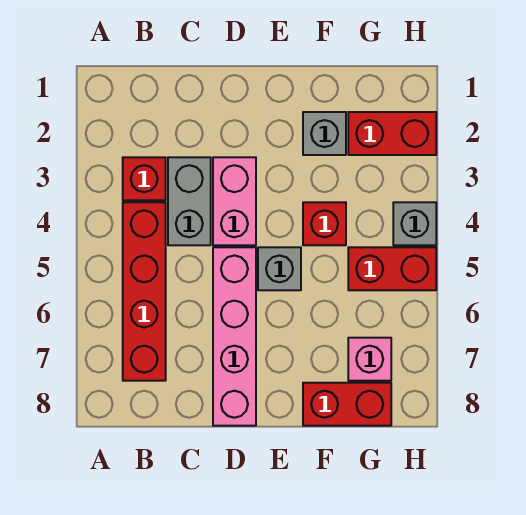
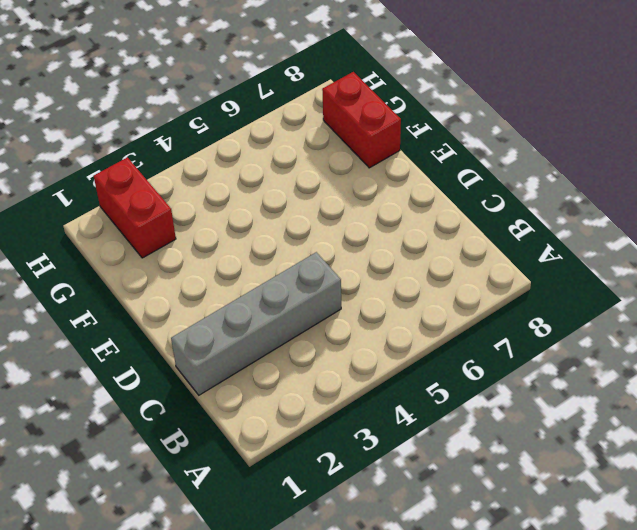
grey brick C1:C4 level 1 -> grey brick C3:C4 level 1
none -> red brick B3 level 1
none -> red brick B4:B7 level 1
none -> pink brick D3:D4 level 1

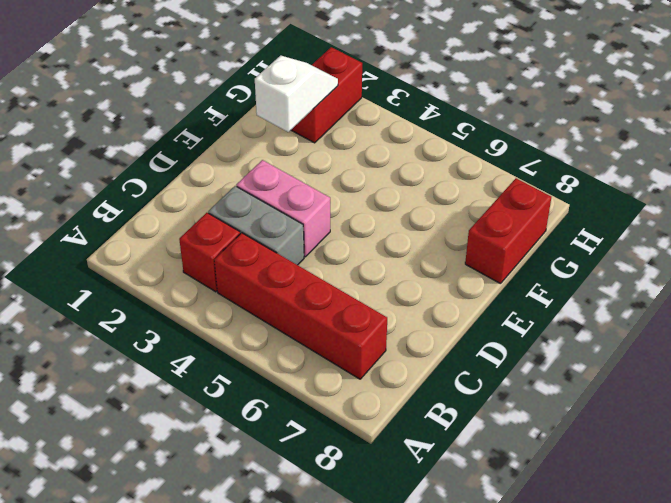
white slope F2:G2 level 2 top F -> none
none -> pink brick D5:D8 level 1
none -> grey brick E5 level 1
none -> grey brick F2 level 1

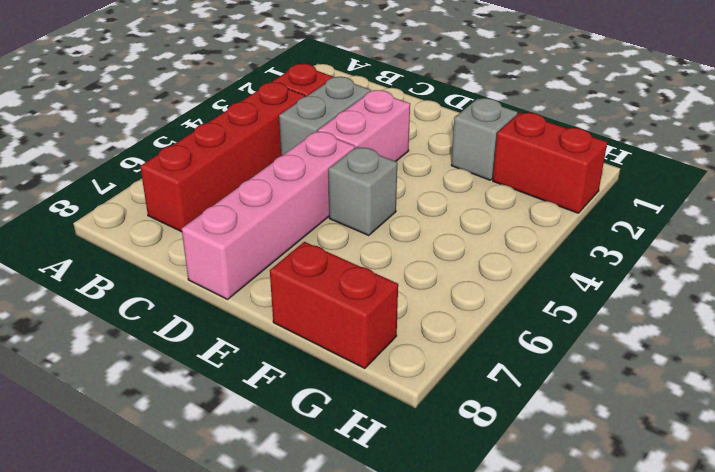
none -> red brick F4 level 1
none -> red brick G5:H5 level 1
none -> pink brick G7 level 1

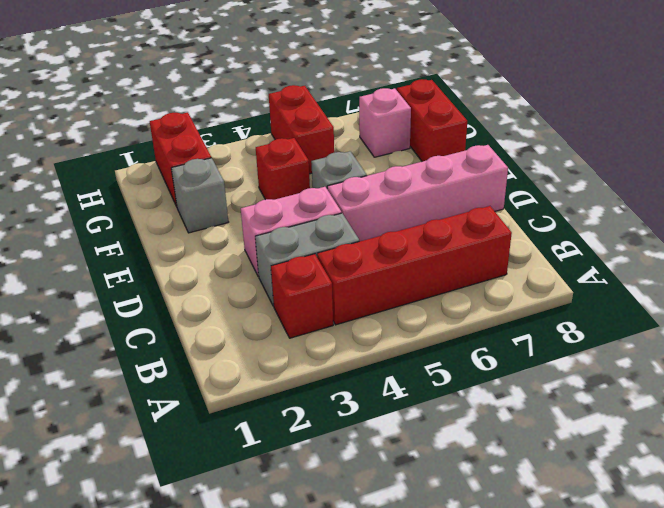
none -> grey brick H4 level 1

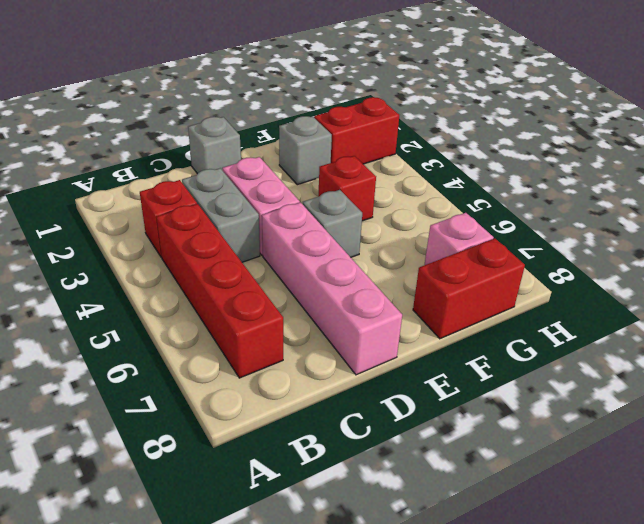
grey brick D1 level 1 -> grey brick H4 level 1
none -> red brick G5:H5 level 1

